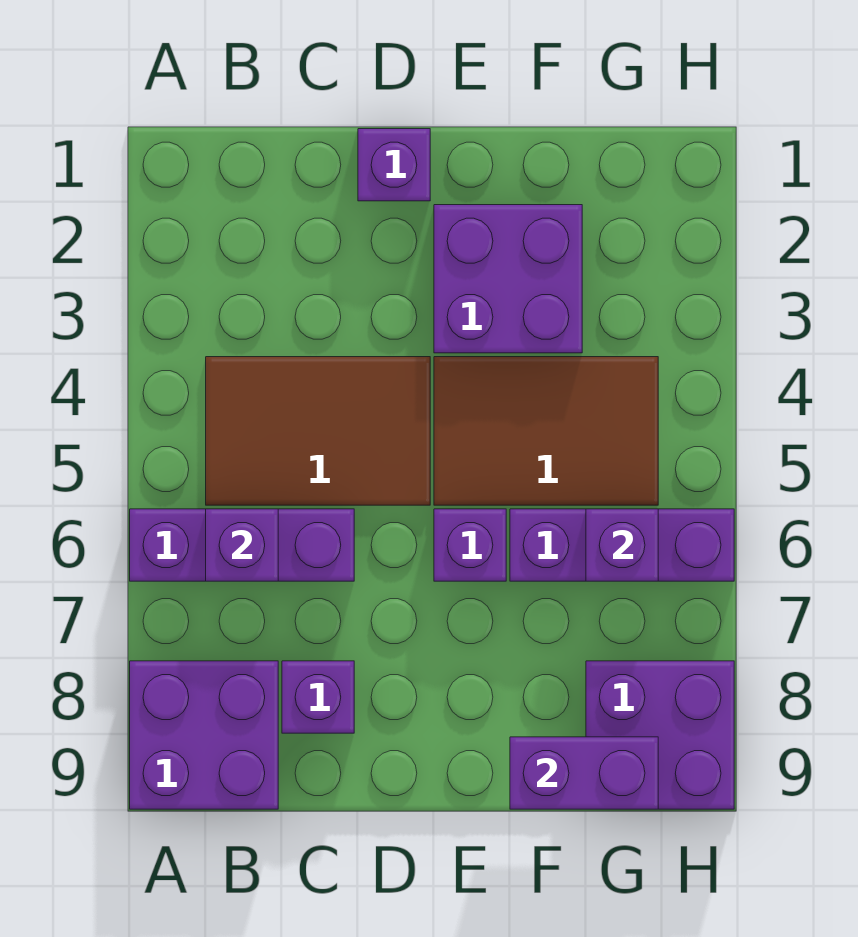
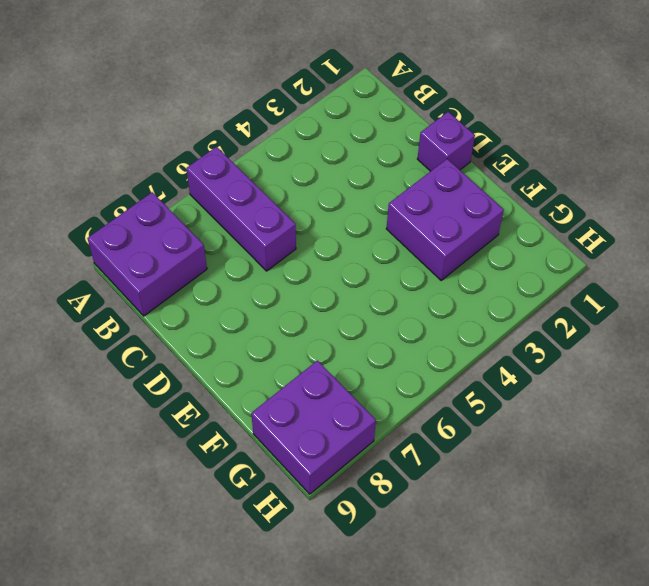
none -> brown tile B4:D5 level 1
none -> purple brick C8 level 1
none -> brown tile E4:G5 level 1

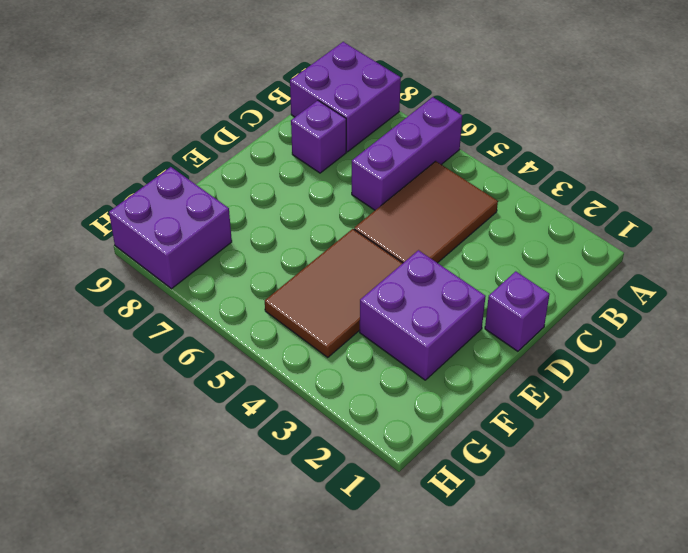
none -> purple brick E6 level 1
none -> purple brick F6:H6 level 1
none -> purple brick B6 level 2

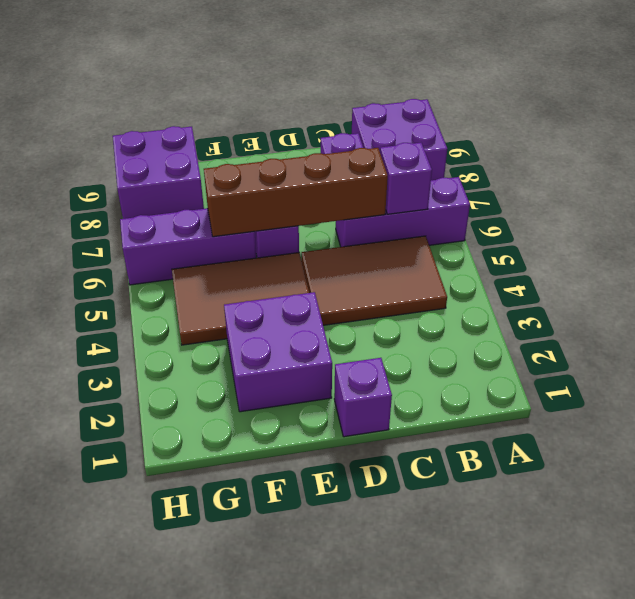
brown brick C6:F6 level 2 -> none
none -> purple brick F9:G9 level 2
none -> purple brick G6 level 2

